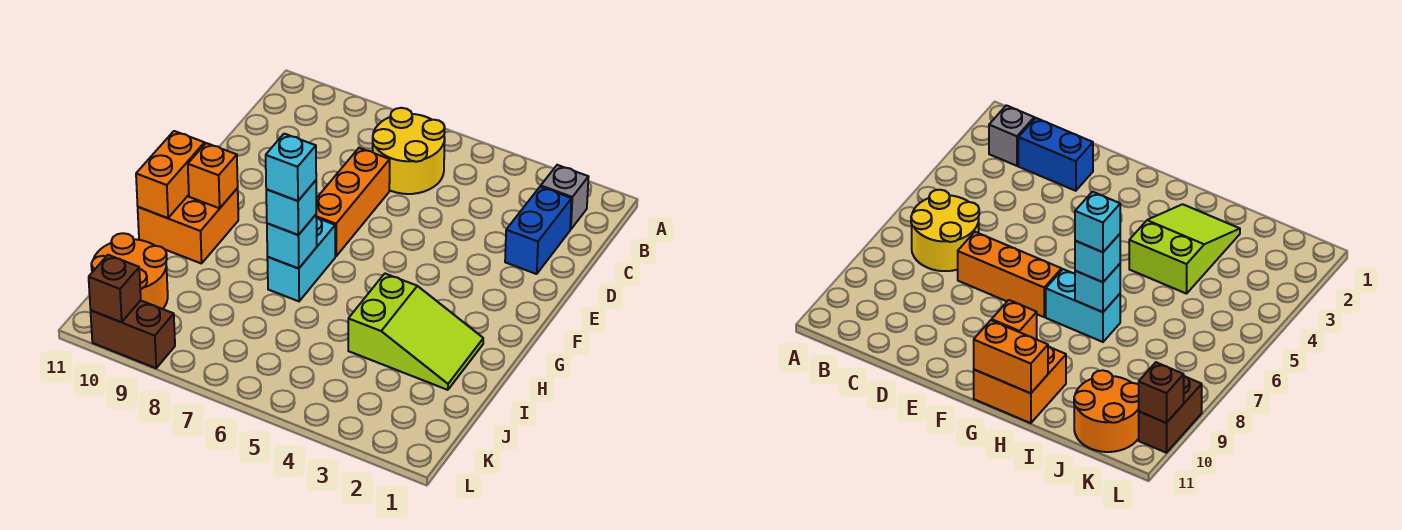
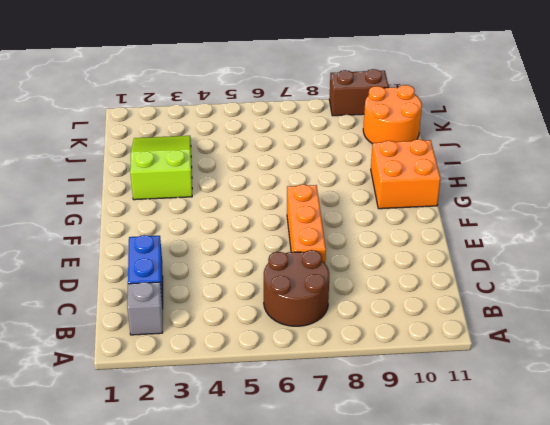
brown round brick B6:C7 level 1 -> yellow round brick B6:C7 level 1
lime slope H2:J3 level 1 top H -> lime slope H2:I4 level 1 top 4
none -> cyan brick G7:H7 level 1
none -> orange brick G10 level 2
none -> orange brick G11:H11 level 2

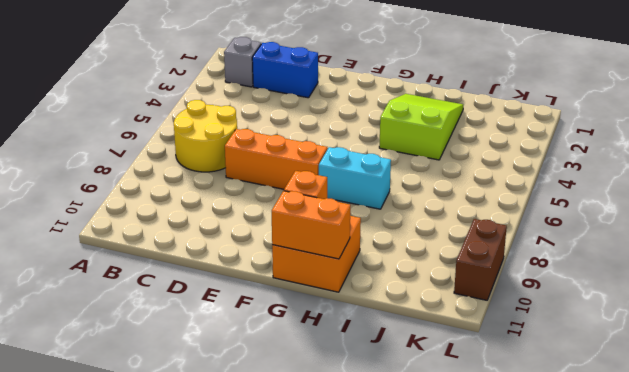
none -> orange round brick J10:K11 level 1
none -> cyan brick H7 level 2
none -> brown brick L10 level 2

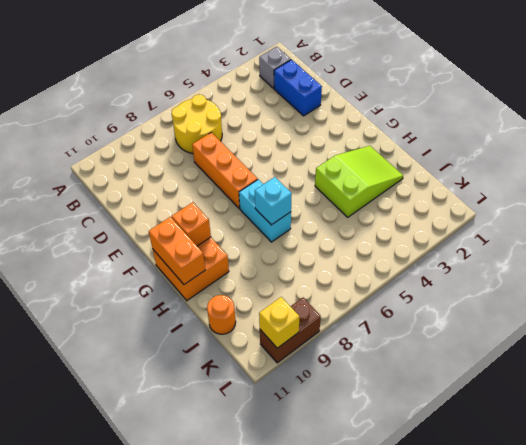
orange round brick J11 level 1 -> orange round brick J10:K11 level 1
yellow brick L10 level 2 -> brown brick L10 level 2
none -> cyan brick H7 level 3
none -> cyan brick H7 level 4

